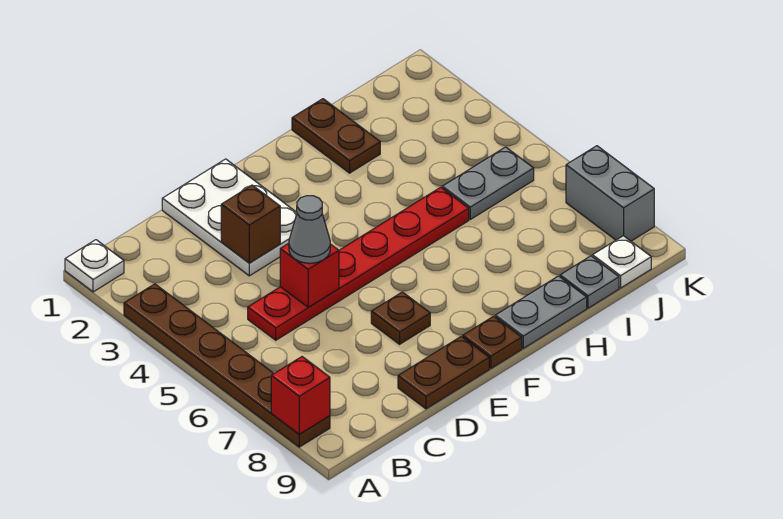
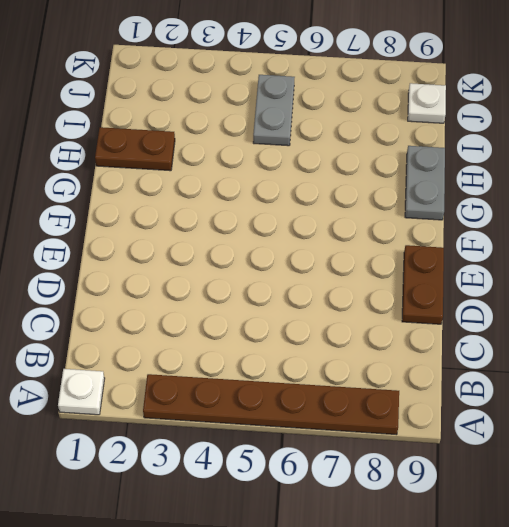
none -> red plate C5:H5 level 1
none -> white plate D1:E3 level 1
none -> brown plate E7 level 1

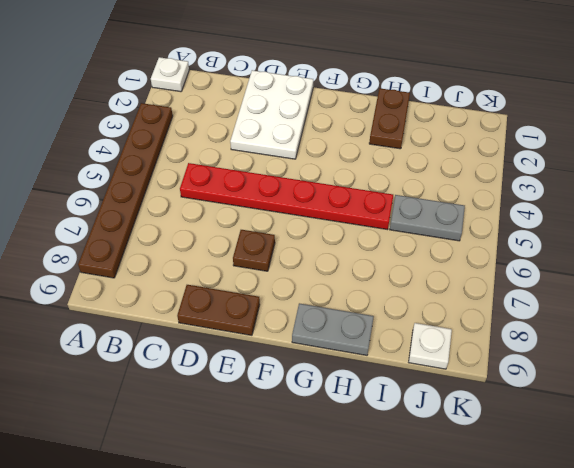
none -> brown plate F9 level 1
none -> grey plate I9 level 1
none -> grey brick K7:K8 level 1

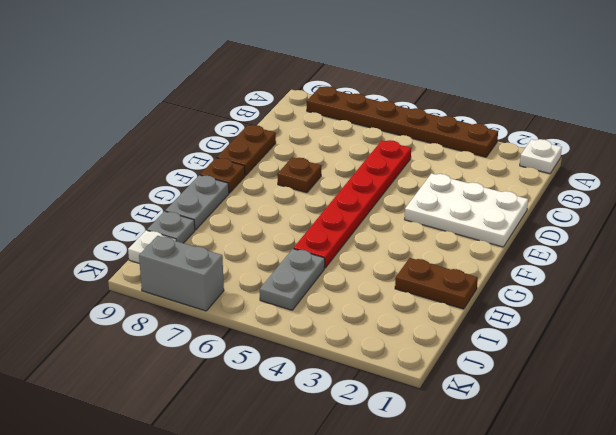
none -> red brick A8 level 2
none -> brown brick D3 level 2
none -> red brick D5 level 2

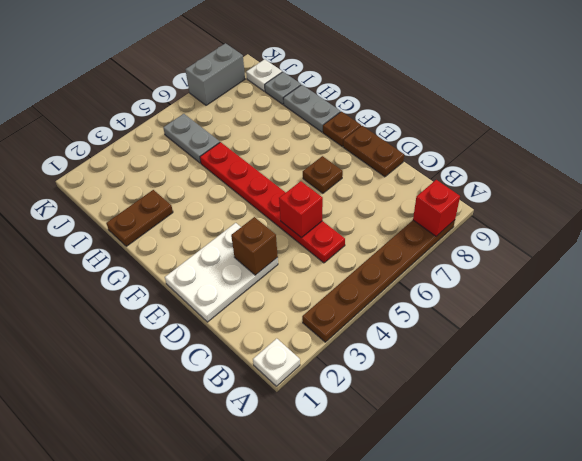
none -> grey cone D5 level 3

